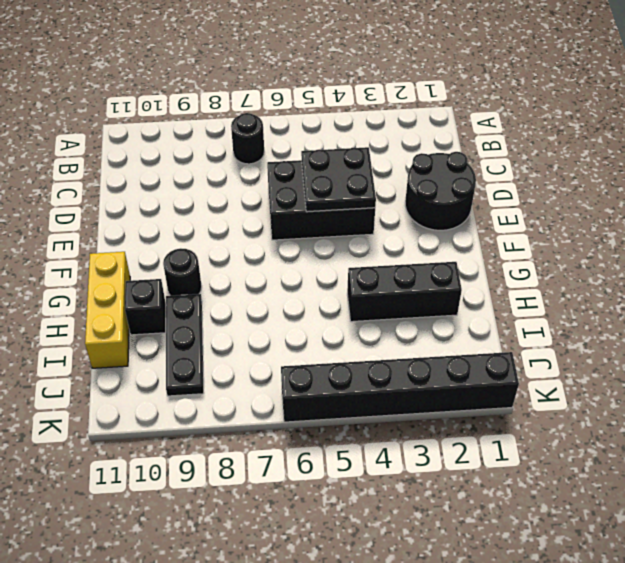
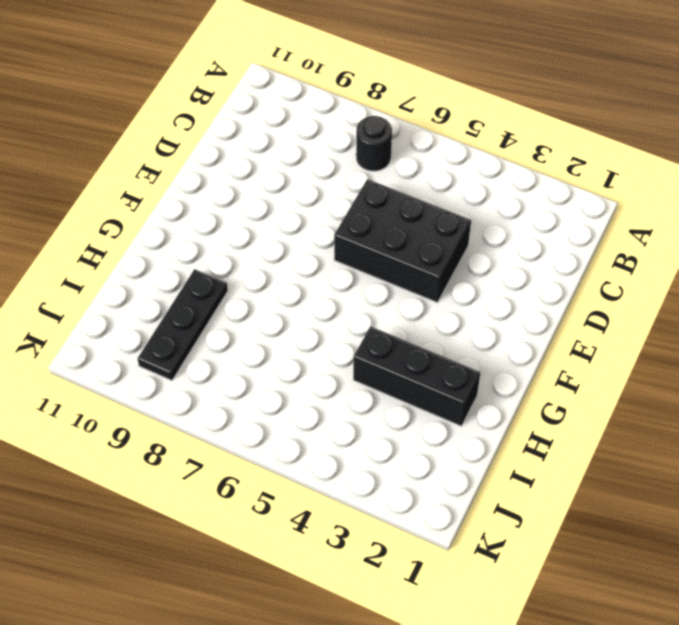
none -> black round brick D1:E2 level 1
none -> black round brick G9 level 1

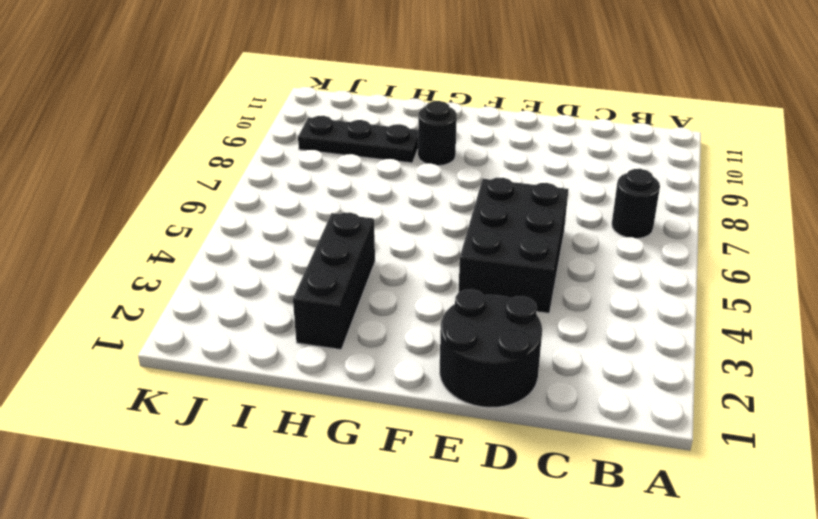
none -> yellow brick G11:I11 level 1
none -> black brick H10 level 1

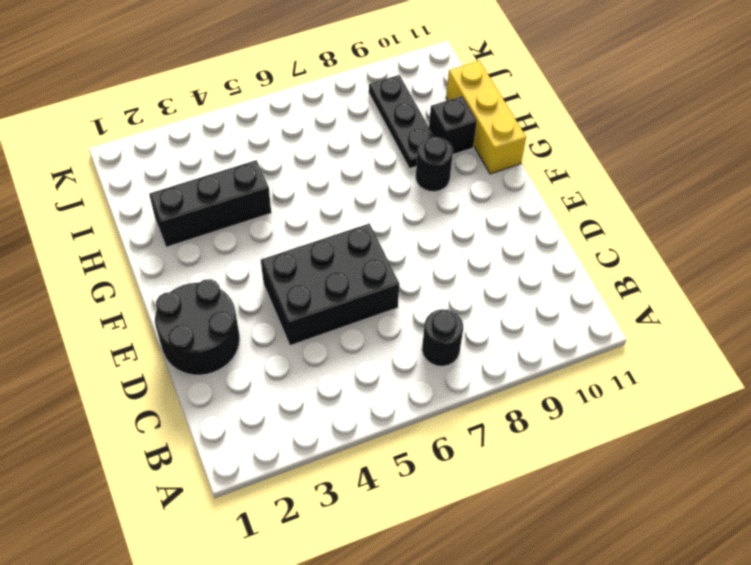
none -> black brick K1:K6 level 1
none -> black plate D4:E5 level 2

